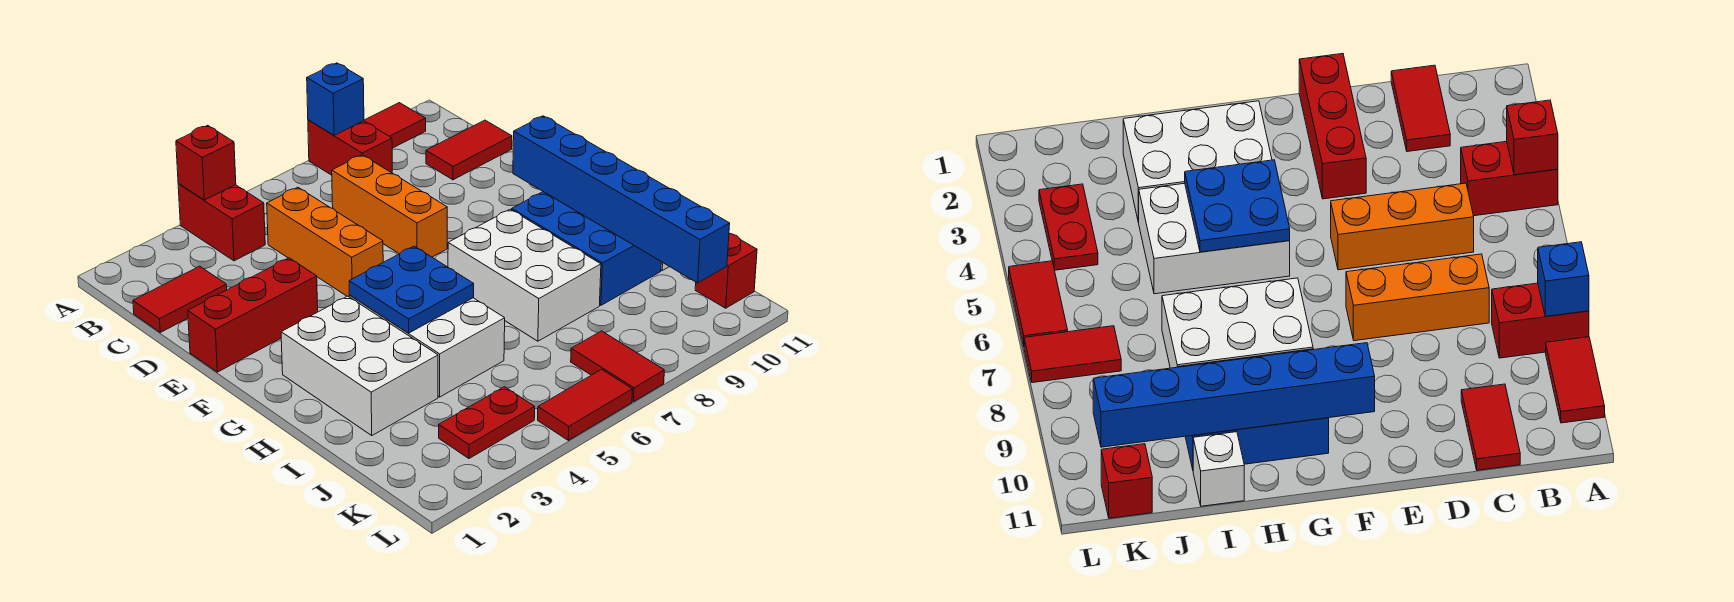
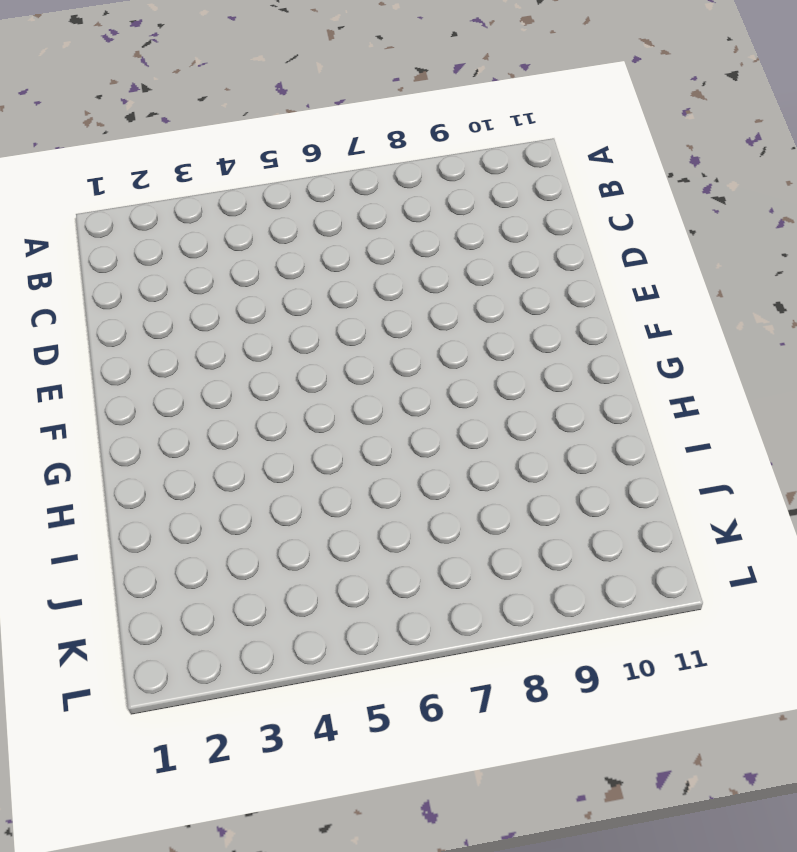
none -> red brick A4:B4 level 1
none -> red brick A8:B8 level 1
none -> red tile A9:A10 level 1

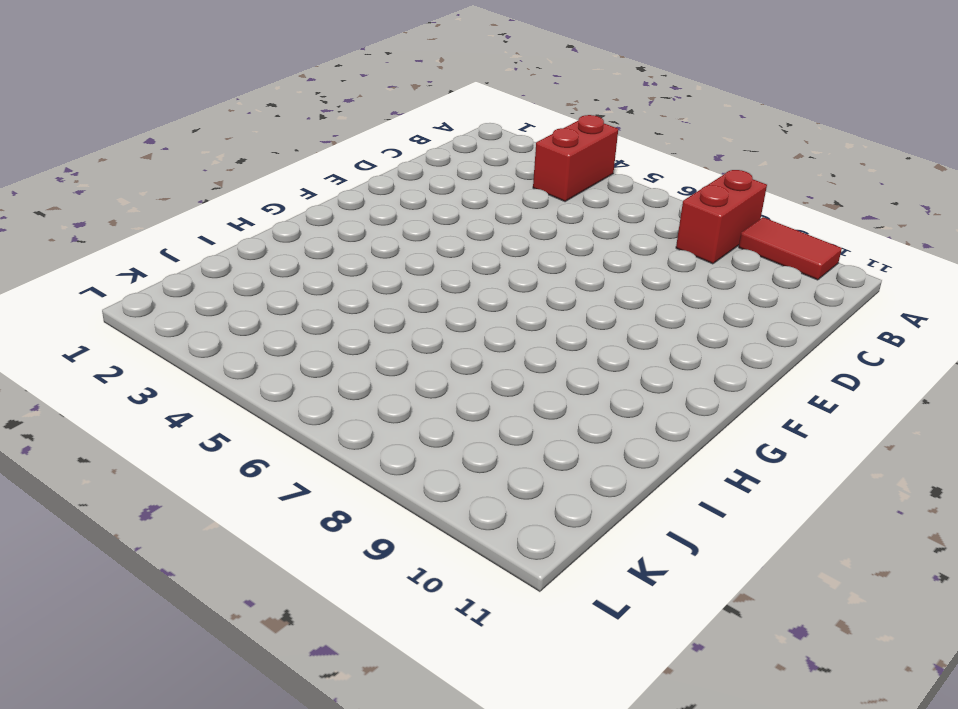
none -> red tile C1:C2 level 1
none -> orange brick C5:E5 level 1
none -> orange brick C7:E7 level 1

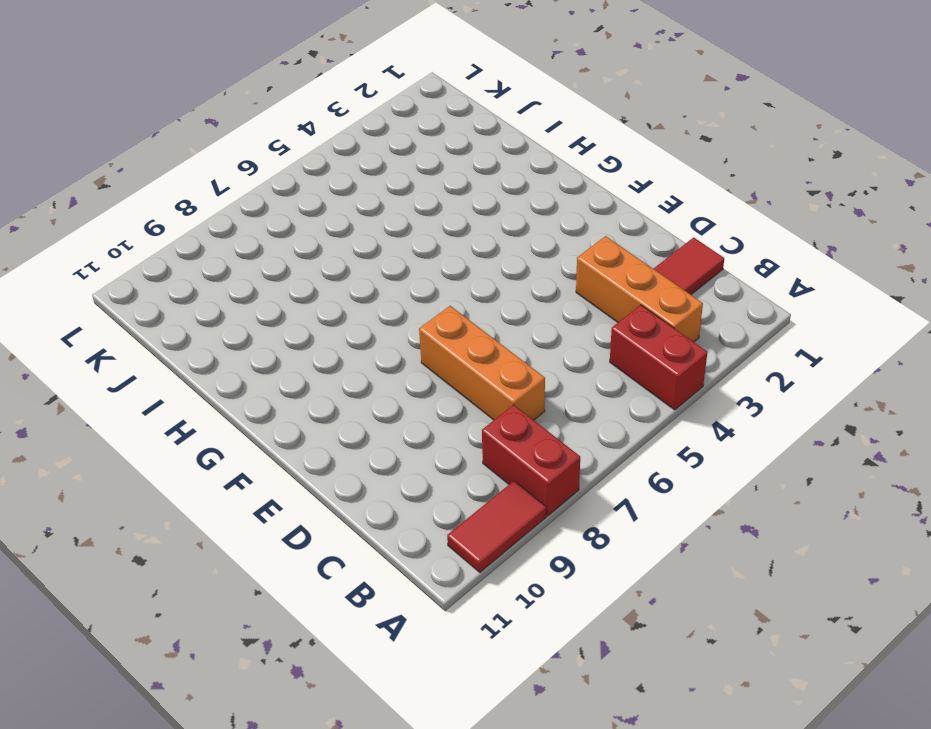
orange brick B3:D3 level 1 -> orange brick C5:E5 level 1
none -> red tile C10:C11 level 1
none -> red brick E1:E3 level 1
none -> white brick G2:I3 level 1

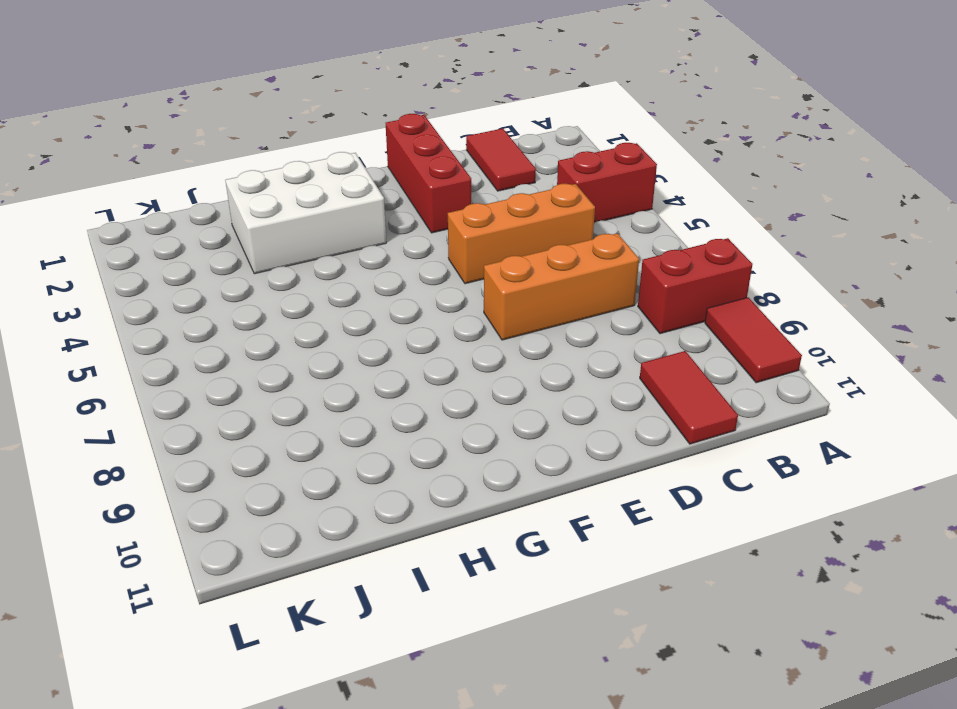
none -> white brick G4:I5 level 1
none -> white brick G7:I8 level 1
none -> blue brick G9:I10 level 1

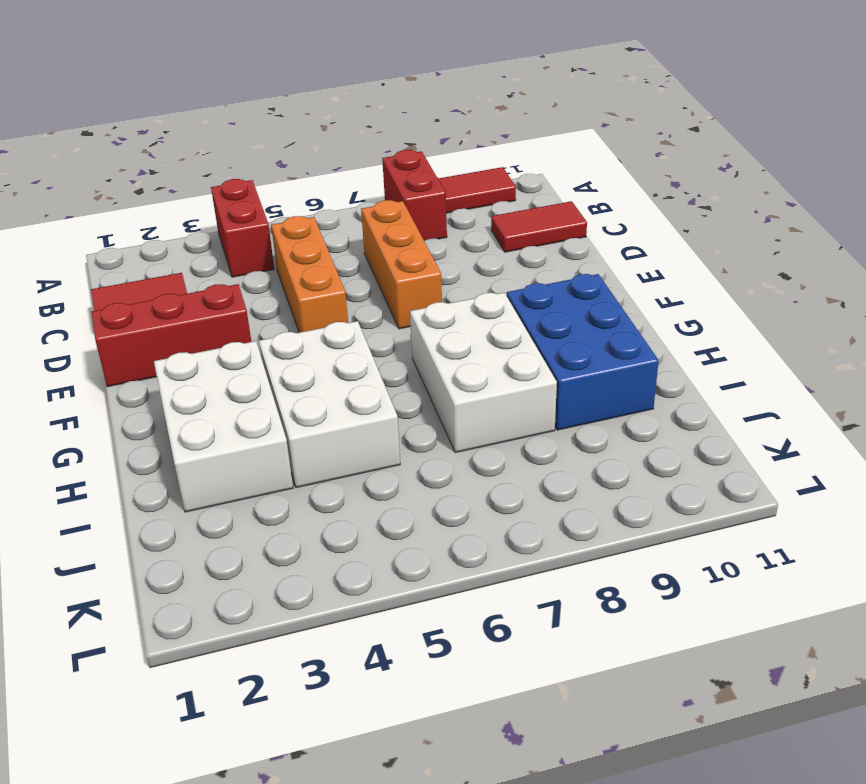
none -> white brick I11 level 1
none -> red plate K3:K4 level 1
none -> red tile K7:L7 level 1

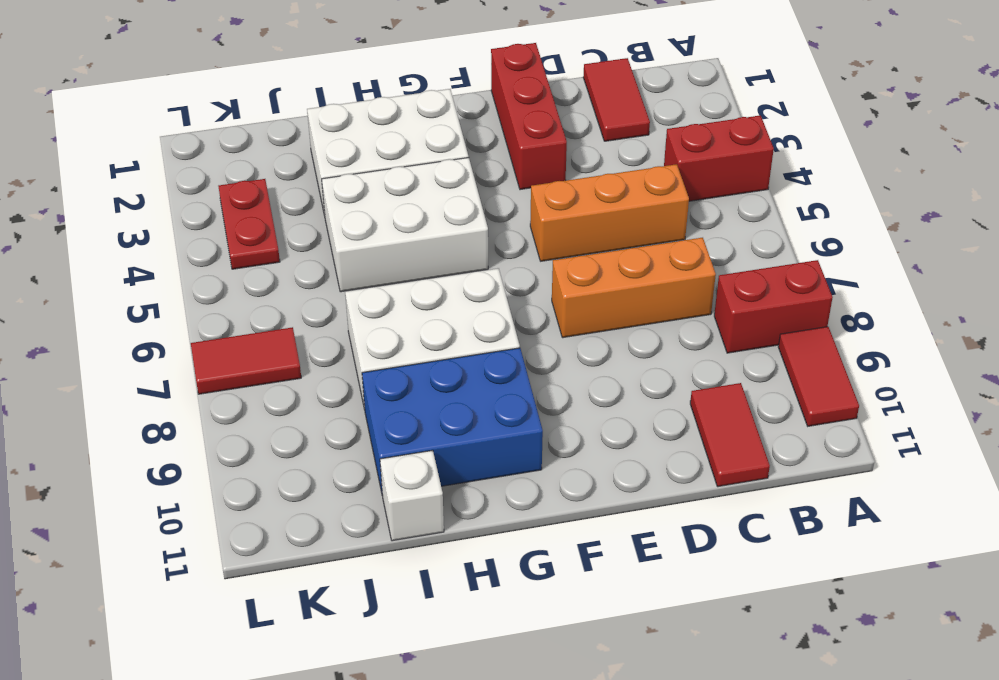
none -> red brick K11 level 1
none -> red tile L5:L6 level 1
none -> red brick A4 level 2

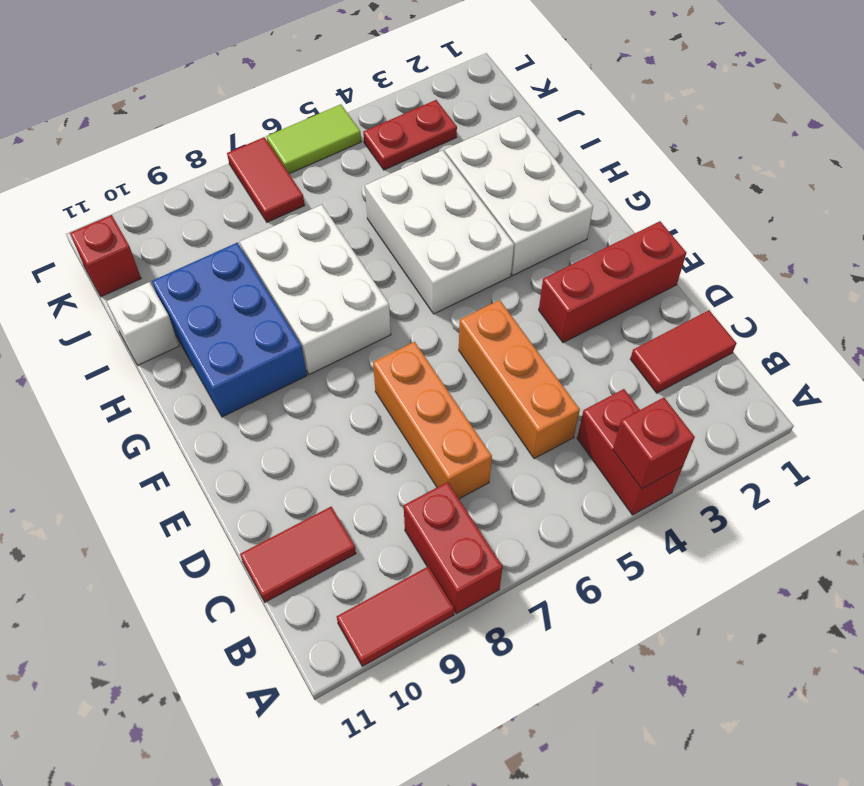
lime tile L5:L6 level 1 -> red tile L5:L6 level 1
none -> blue brick A8 level 2
none -> blue brick F10:K10 level 2
none -> blue plate G4:H5 level 2

